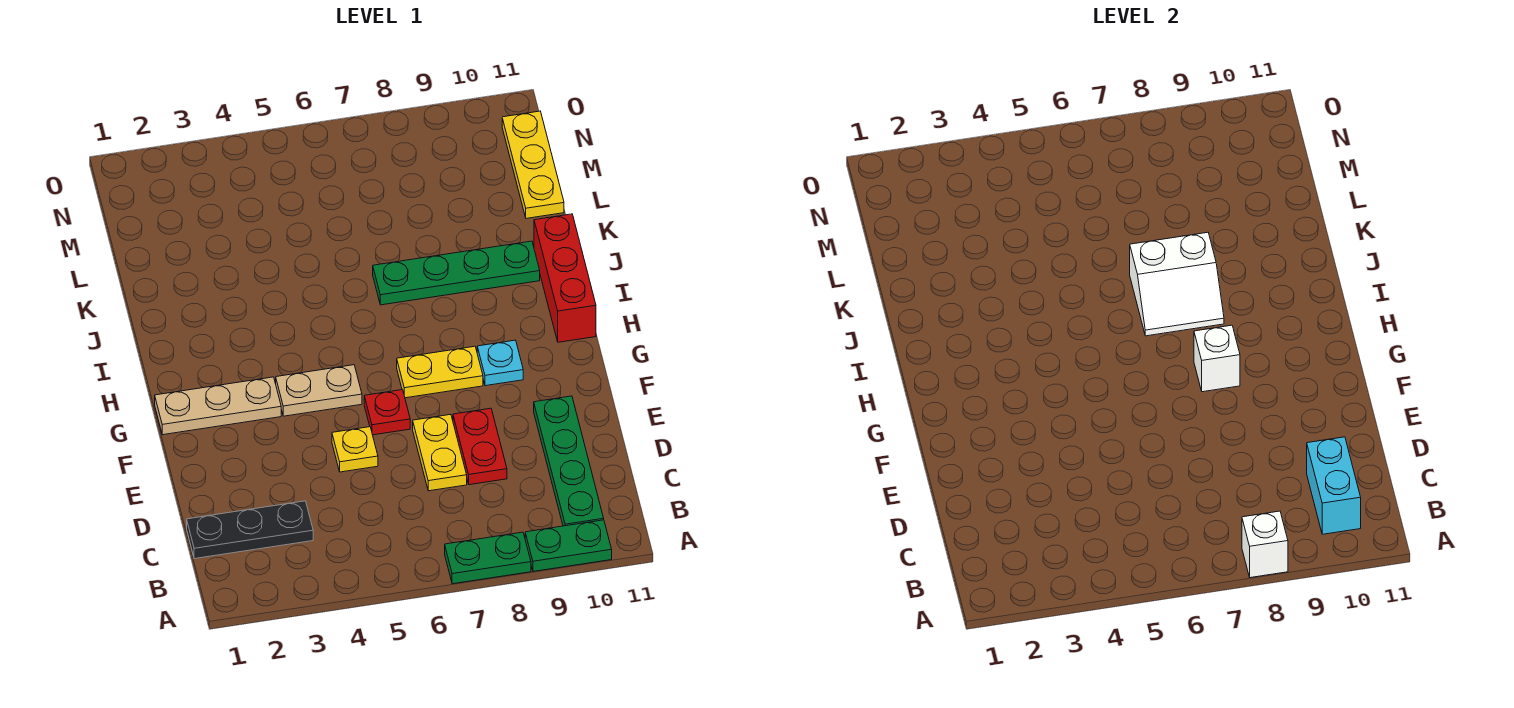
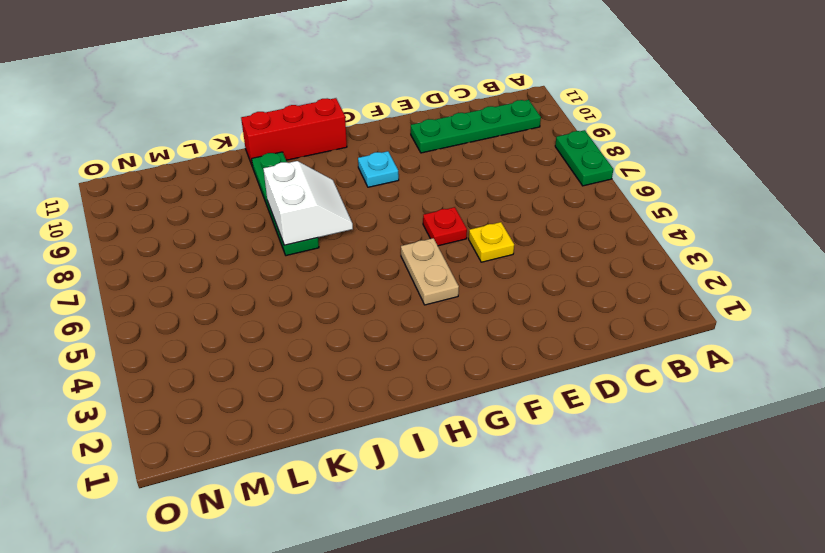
none -> green plate A9:A10 level 1
none -> black plate C1:C3 level 1
none -> yellow plate D7:E7 level 1

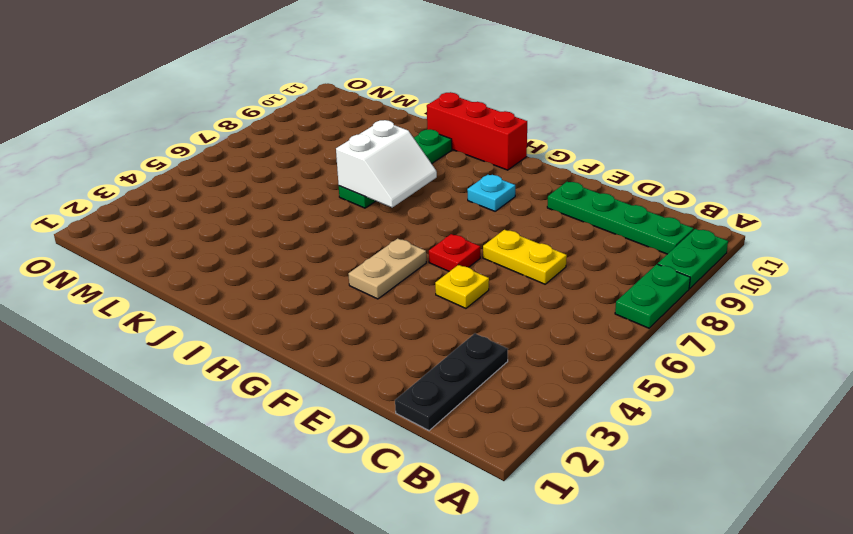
none -> red plate D8:E8 level 1
none -> tan plate G1:G3 level 1
none -> yellow plate G7:G8 level 1

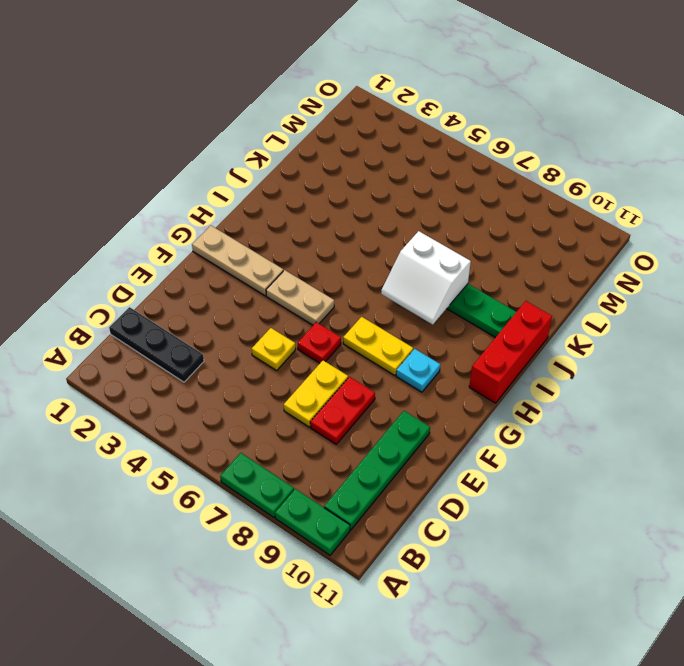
none -> yellow plate L11:N11 level 1
none -> white brick A8 level 2
none -> cyan brick B10:C10 level 2

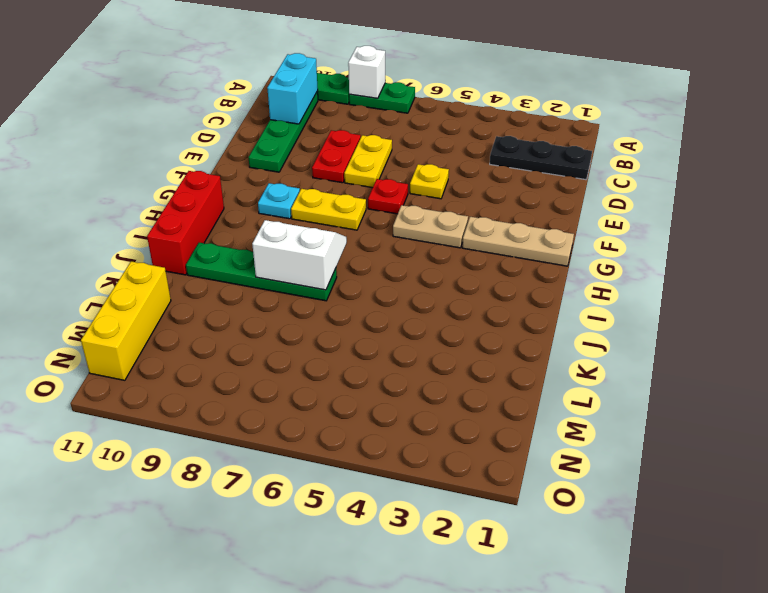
yellow brick L11:N11 level 1 -> yellow plate L11:N11 level 1
none -> white brick G8 level 2

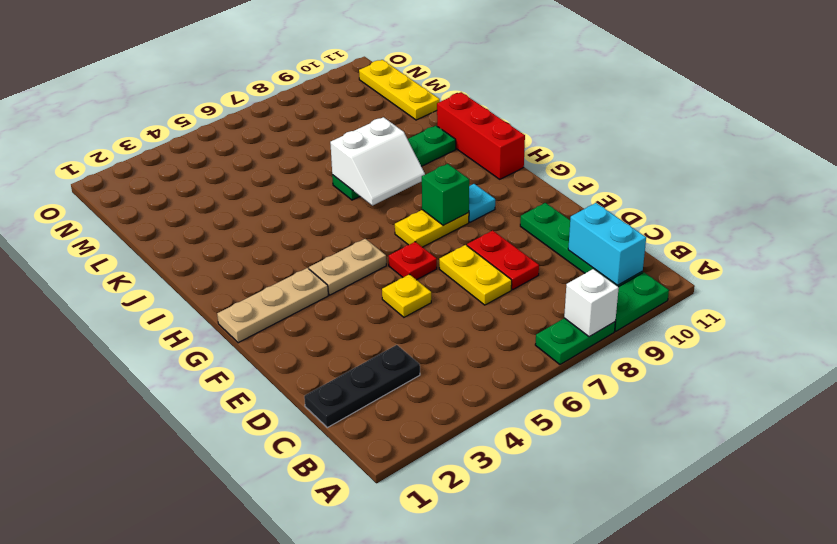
green brick G8 level 2 -> white brick G8 level 2

